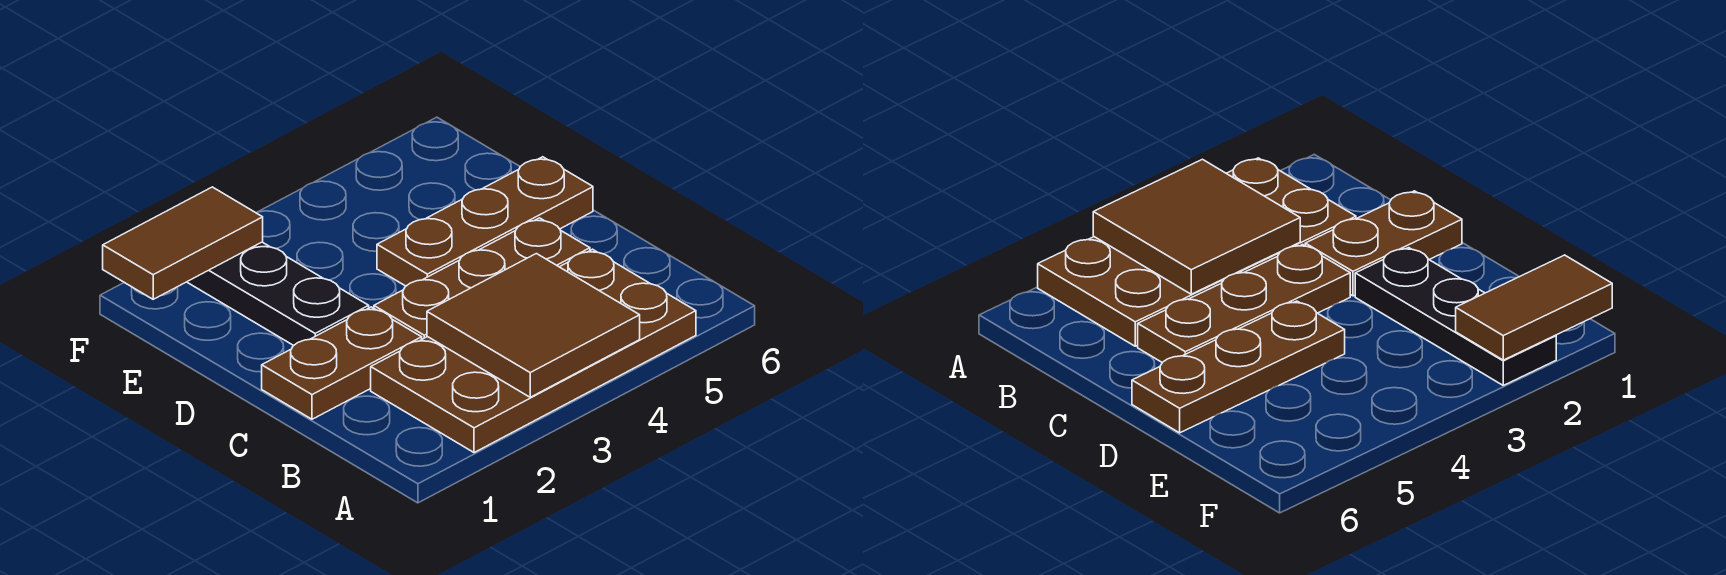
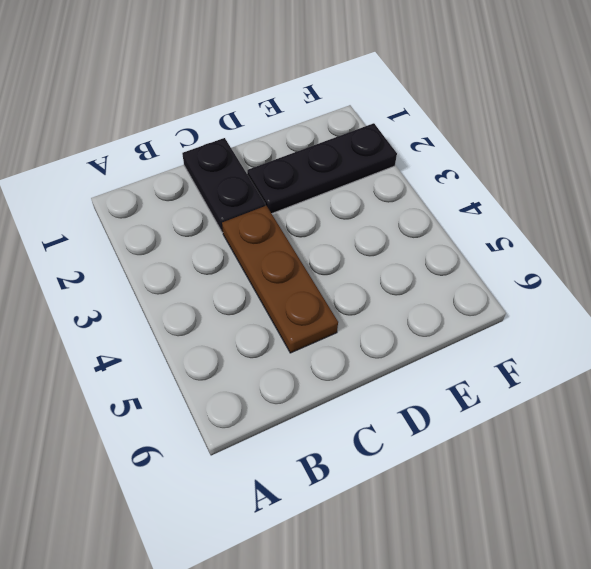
black plate C1:C2 level 1 -> brown plate C1:C2 level 1
none -> brown plate A2:B5 level 1
none -> brown plate D4:D6 level 1

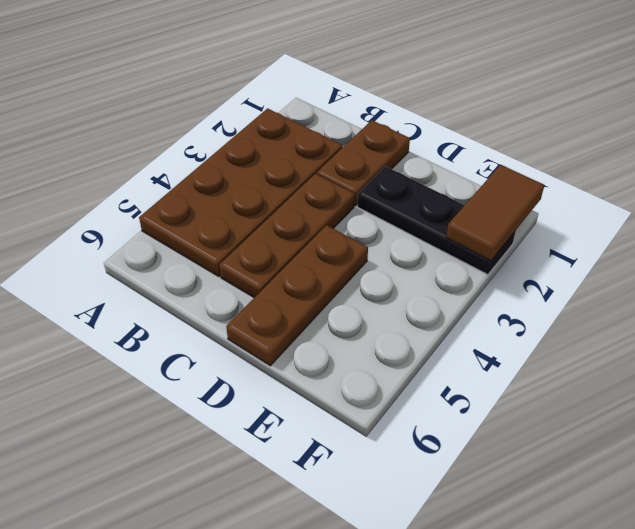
none -> brown tile A3:B4 level 2

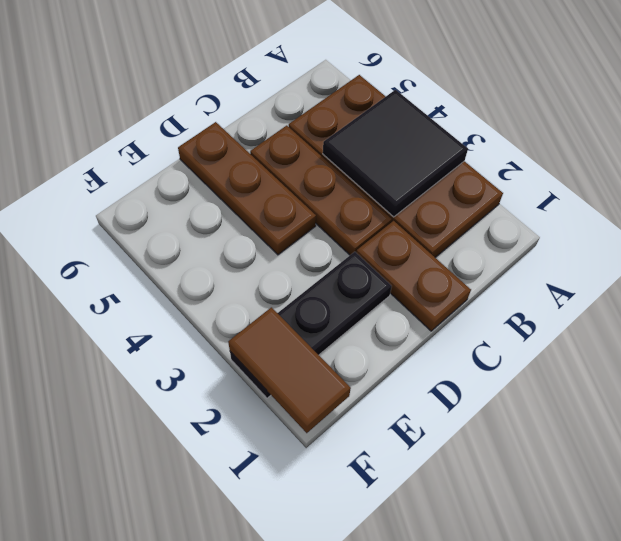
black tile A3:B4 level 2 -> brown tile A3:B4 level 2

